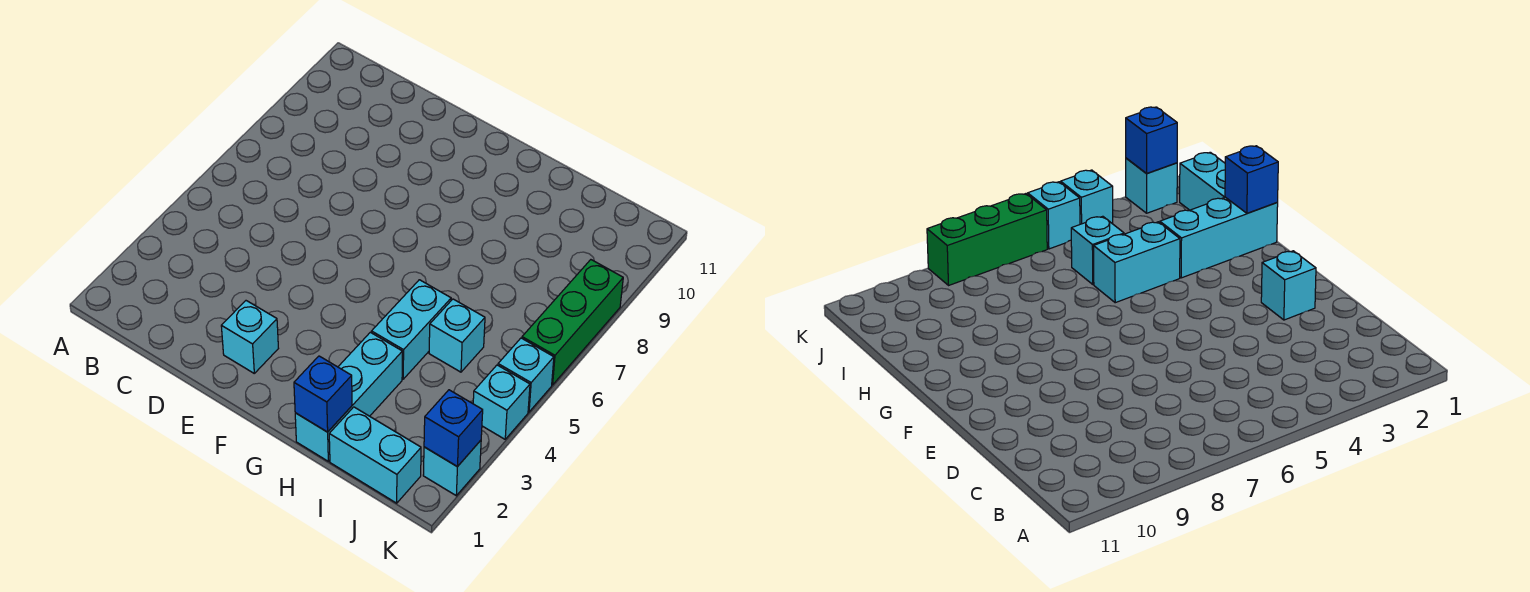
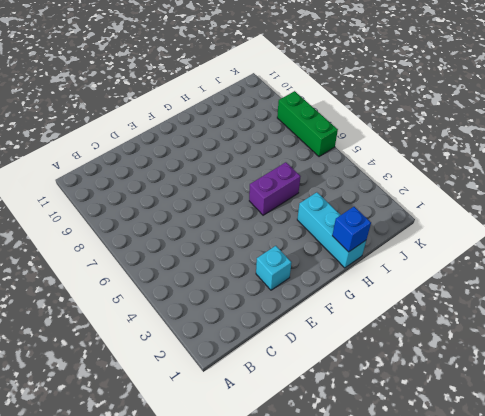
purple brick G5:H5 level 1 -> cyan brick H4:H5 level 1
none -> cyan brick I1:J1 level 1
none -> cyan brick I5 level 1

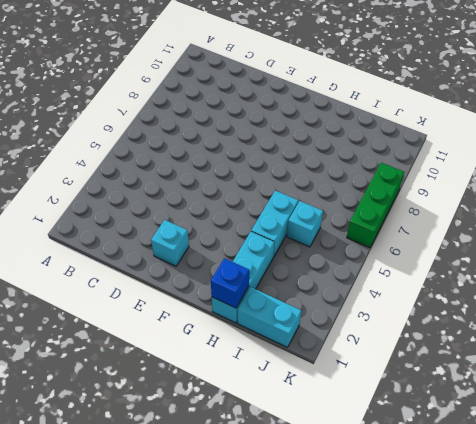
none -> cyan brick K2 level 1
none -> cyan brick K4 level 1

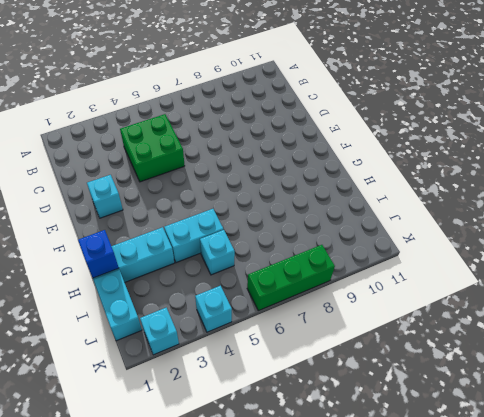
green brick C4:D5 level 1 -> none
none -> cyan brick K5 level 1
none -> blue brick K2 level 2

